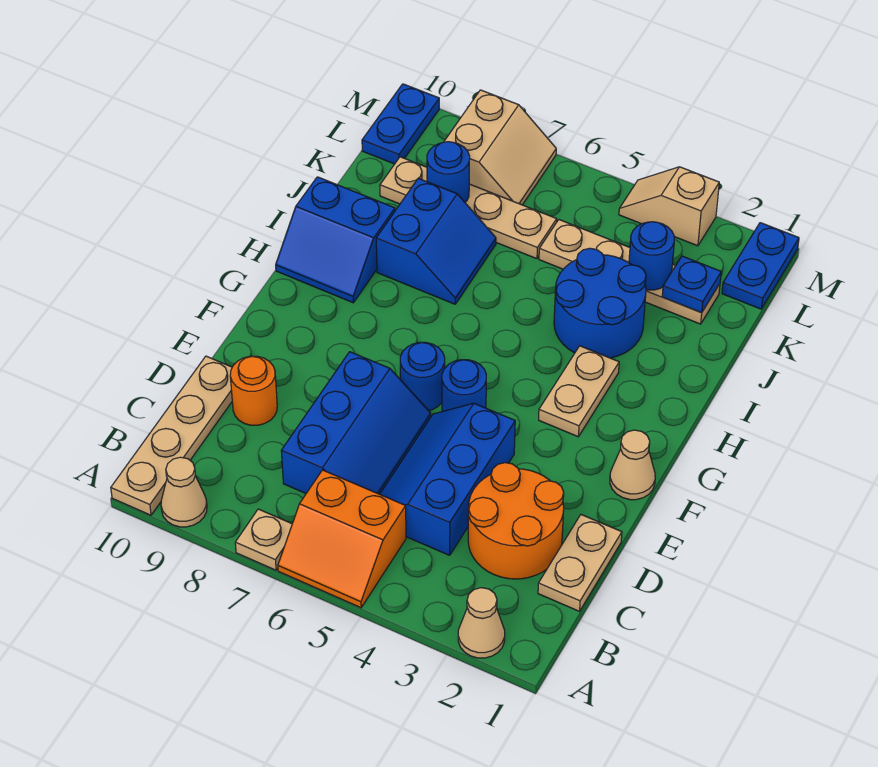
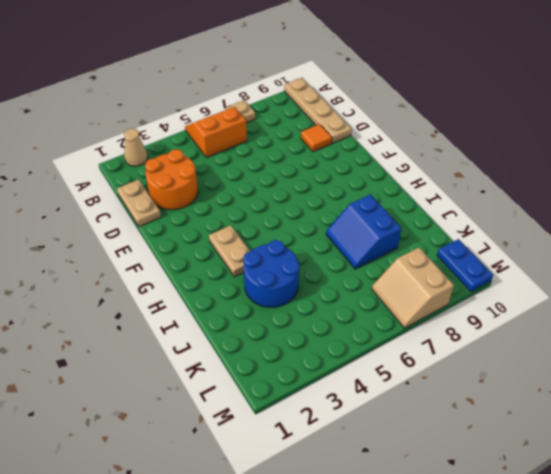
orange tile D9 level 1 -> orange round brick D9 level 1
none -> tan cone A9 level 1
none -> blue slope C4:E5 level 1 top 4
none -> blue slope C6:E7 level 1 top 7

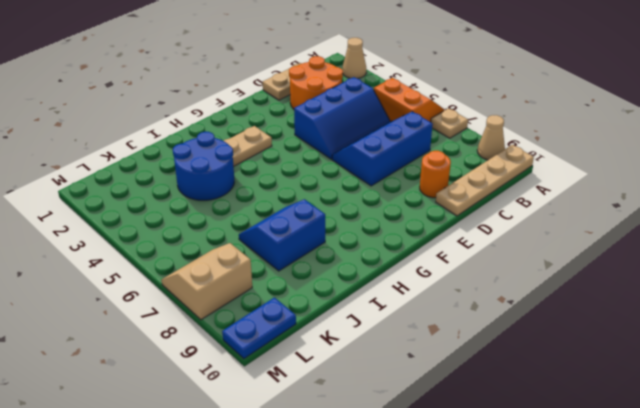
none -> tan cone F1 level 1
none -> blue round brick F5 level 1
none -> blue round brick F6 level 1

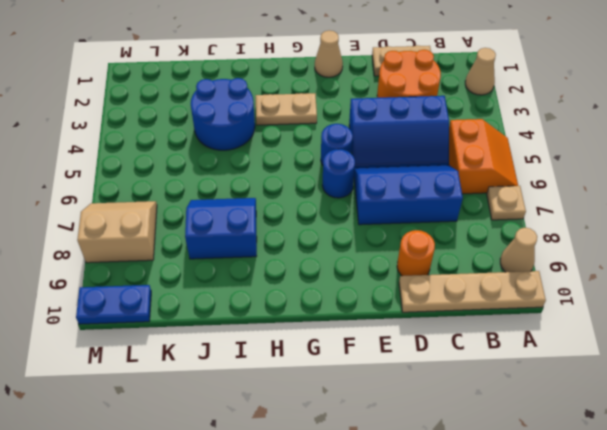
none -> blue slope H9:I10 level 1 top I
none -> tan plate K2:K5 level 1
none -> tan plate K6:K9 level 1

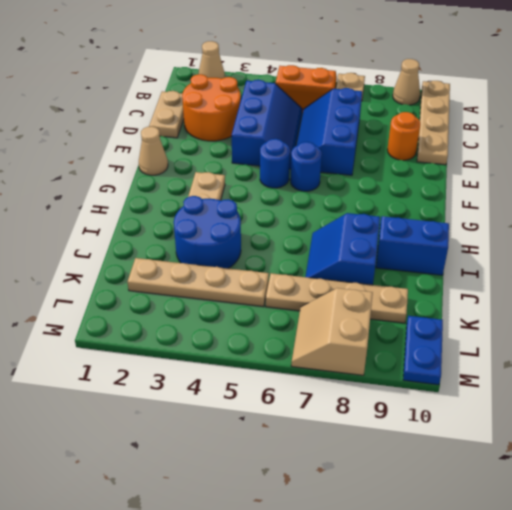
none -> blue plate L1:M1 level 1
none -> tan slope M3:M4 level 1 top 3
none -> blue plate K2 level 2

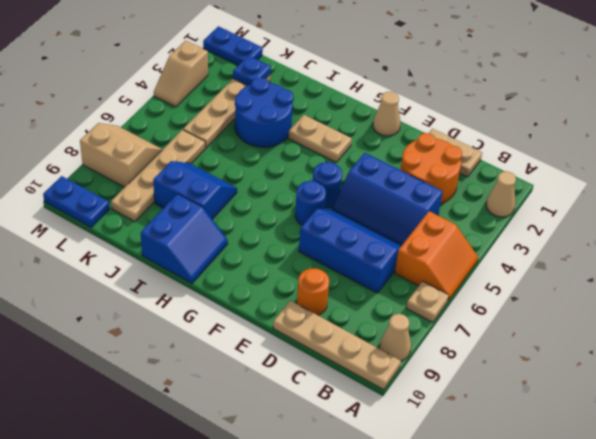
none -> blue round brick K3 level 2
none -> blue round brick K8 level 2

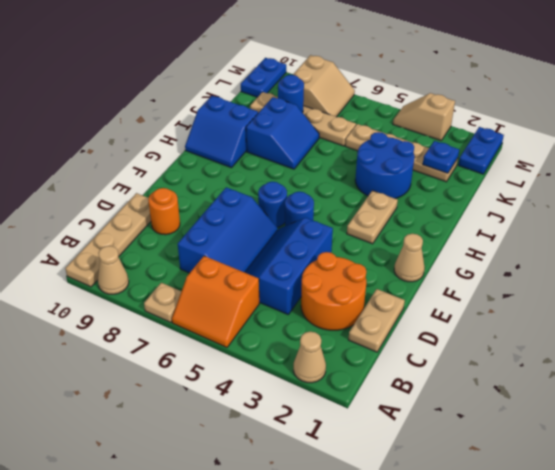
none -> blue round brick K3 level 2

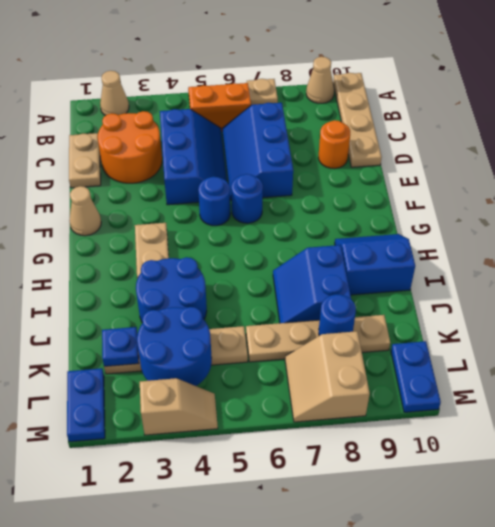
blue round brick K3:L4 level 2 -> blue round brick K3 level 2

